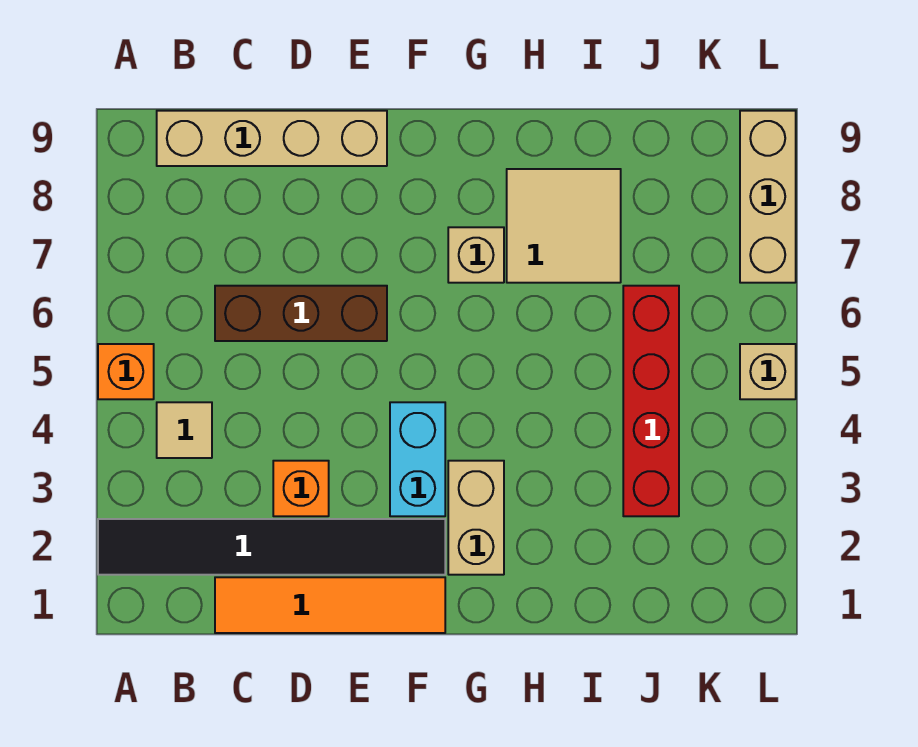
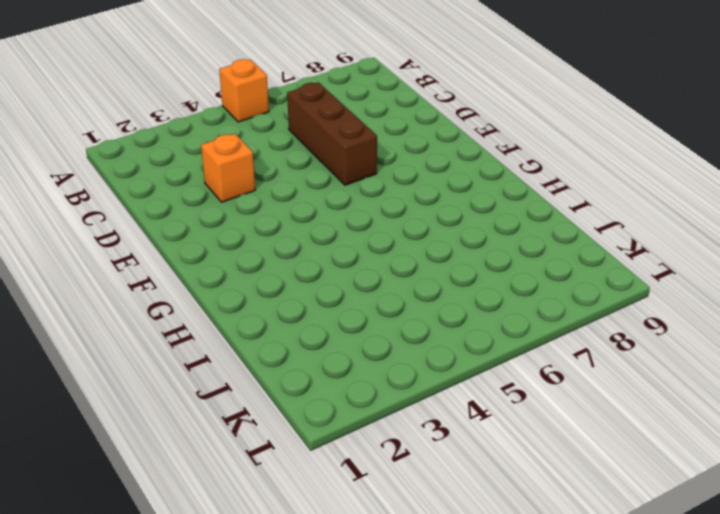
none -> black tile A2:F2 level 1
none -> tan tile B4 level 1
none -> tan brick B9:E9 level 1

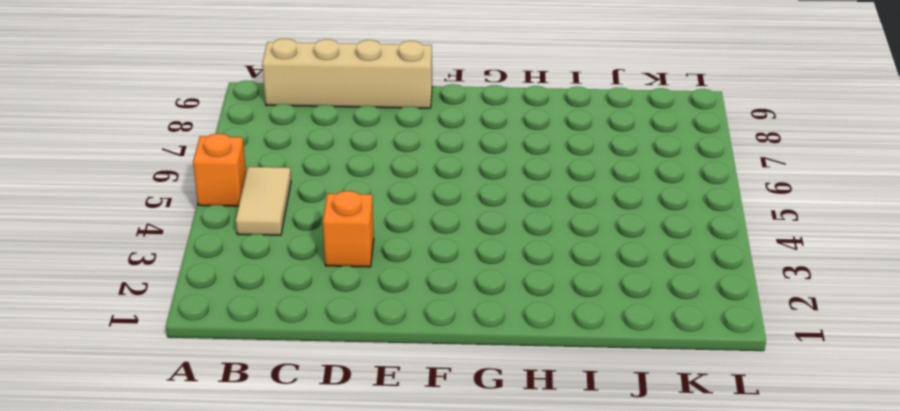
tan tile B4:B5 level 1 -> tan tile B4 level 1
none -> black tile A2:F2 level 1
none -> orange tile C1:F1 level 1
none -> brown brick C6:E6 level 1

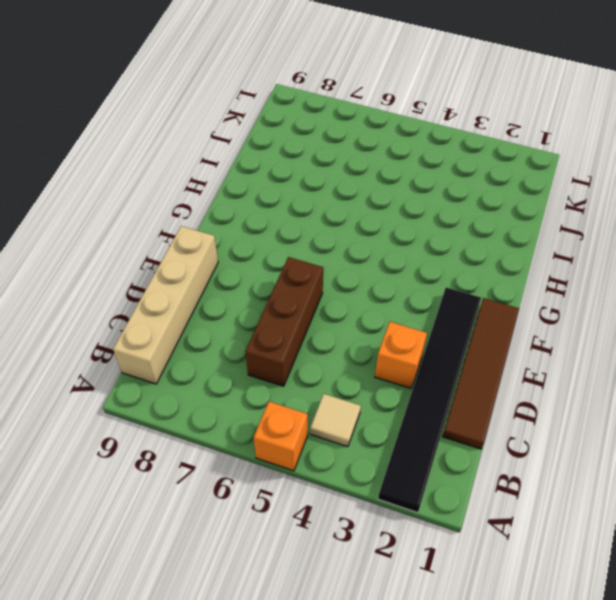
brown tile C1:F1 level 1 -> orange tile C1:F1 level 1
none -> cyan brick F3:F4 level 1
none -> tan brick G2:G3 level 1
none -> tan brick G7 level 1

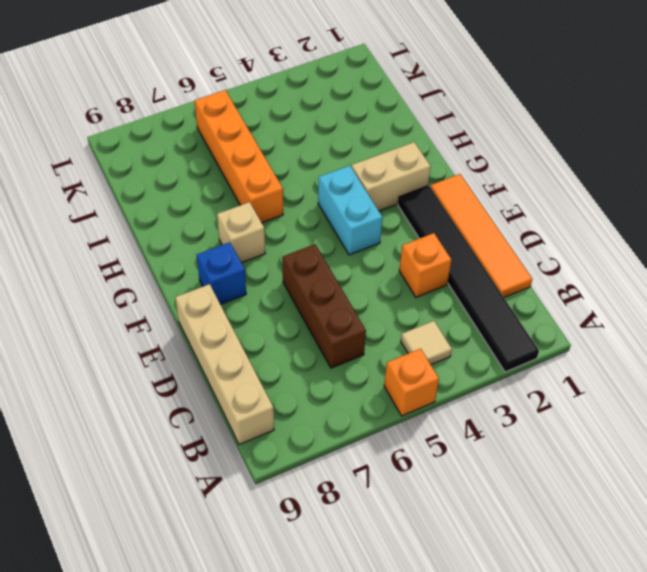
cyan brick F4:G4 level 1 -> cyan brick F3:F4 level 1
blue brick F8 level 1 -> none
orange brick H6:K6 level 1 -> red brick J3:J6 level 1
none -> tan tile H7:I8 level 1
none -> tan brick L5 level 1
none -> tan brick L7:L9 level 1

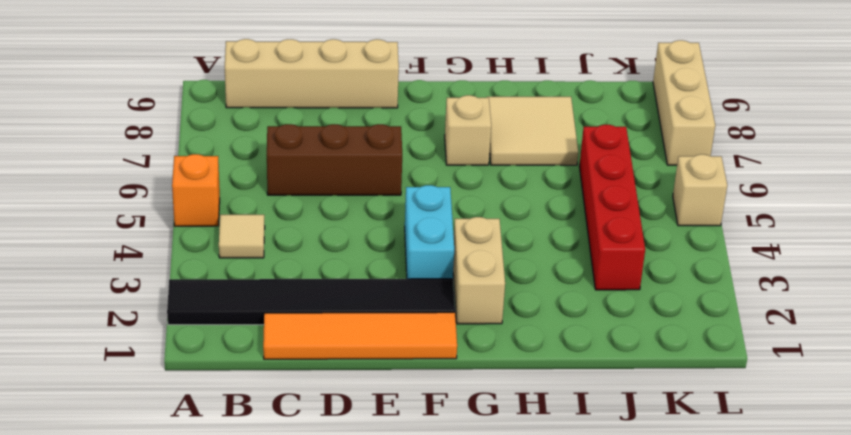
none -> orange brick D3 level 1

